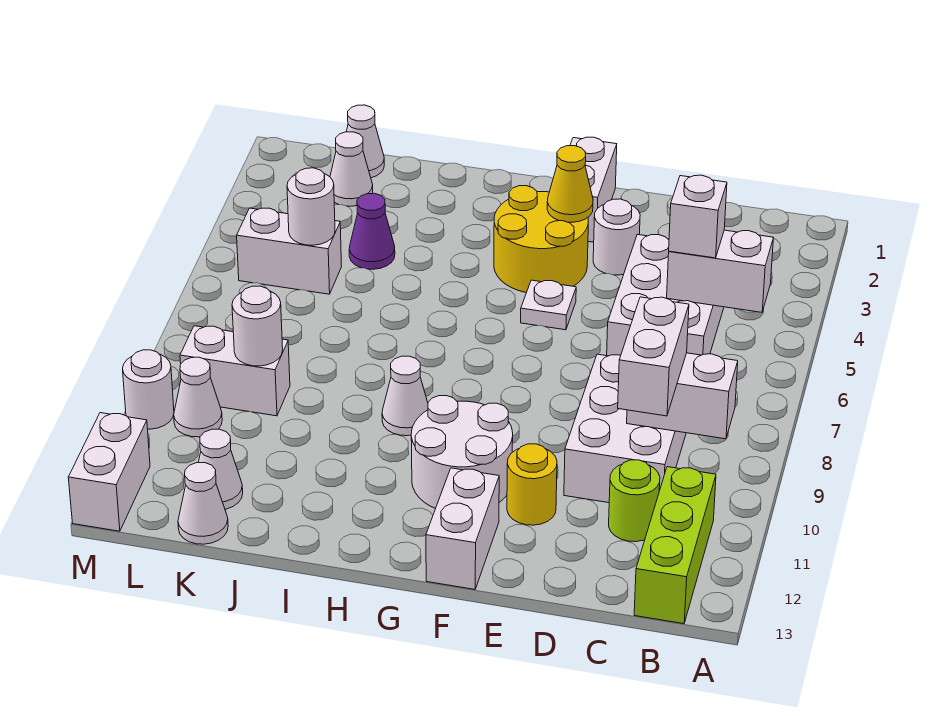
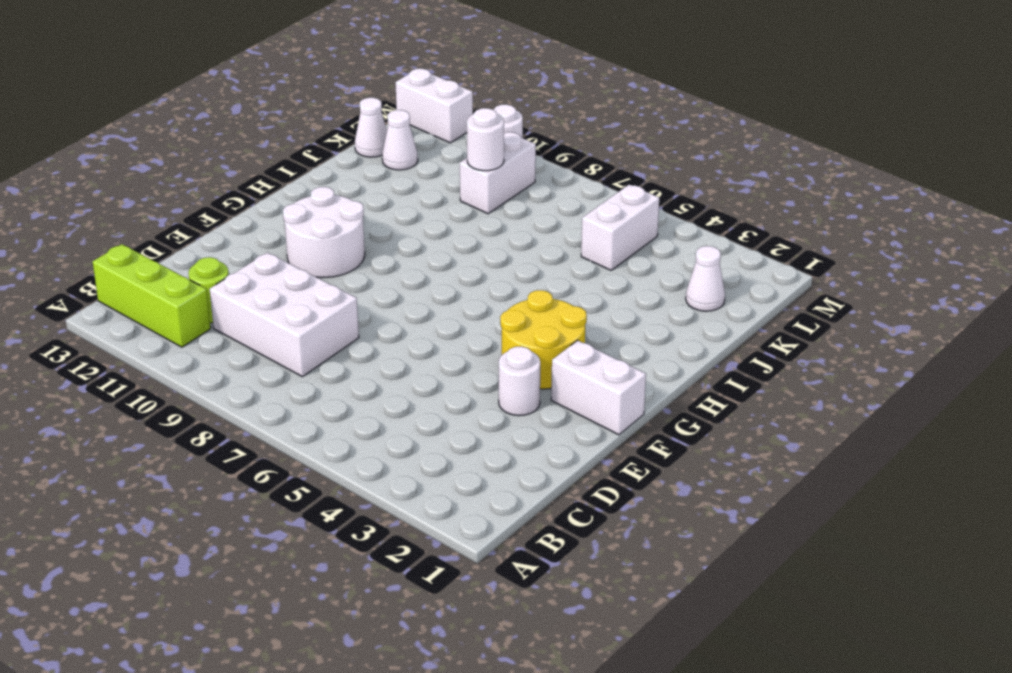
none -> white brick C4:D6 level 1
none -> yellow round brick E11 level 1
none -> white plate F5 level 1

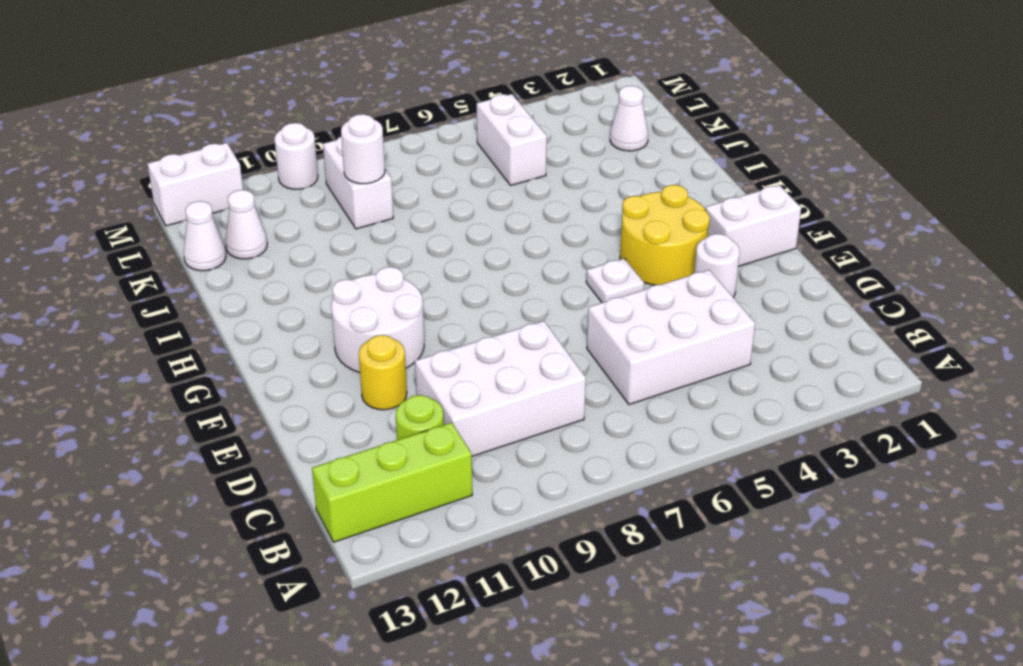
none -> white brick F12:F13 level 1
none -> white cone H9 level 1
none -> purple cone J4 level 1

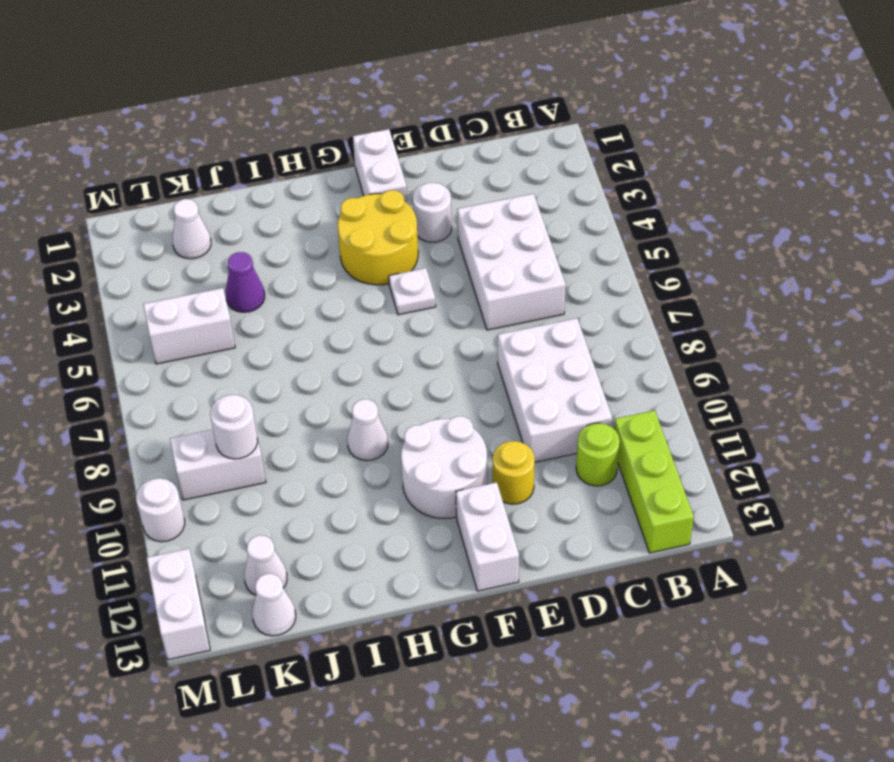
none -> white cone K1 level 1
none -> white cone L10 level 1
none -> white brick B5:C5 level 2

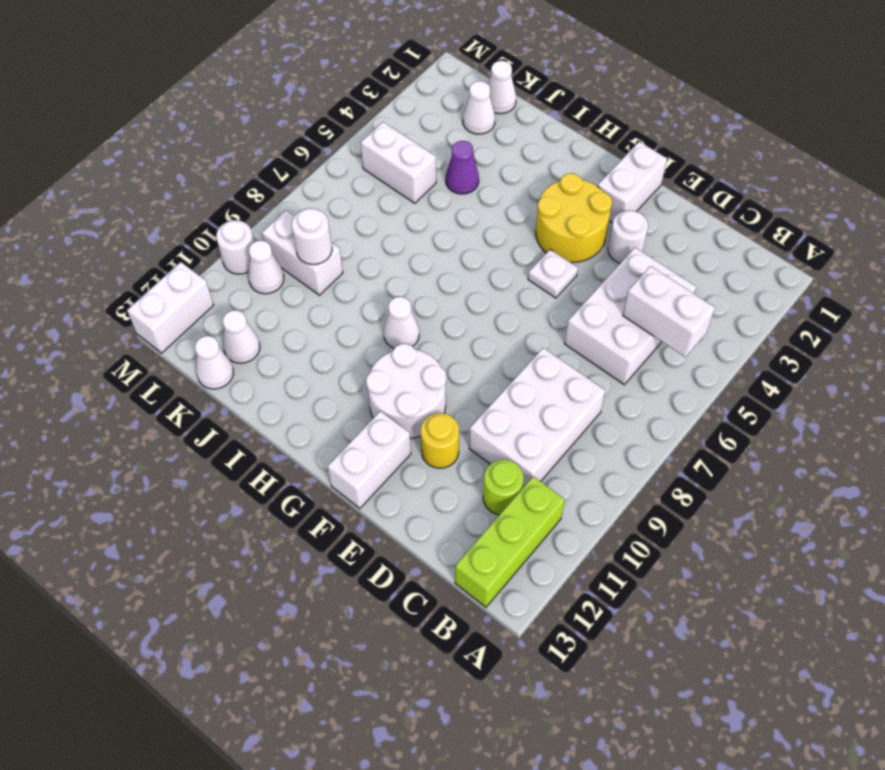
none -> white brick B9:C9 level 2
none -> yellow cone F3 level 2
none -> white round brick K5 level 2

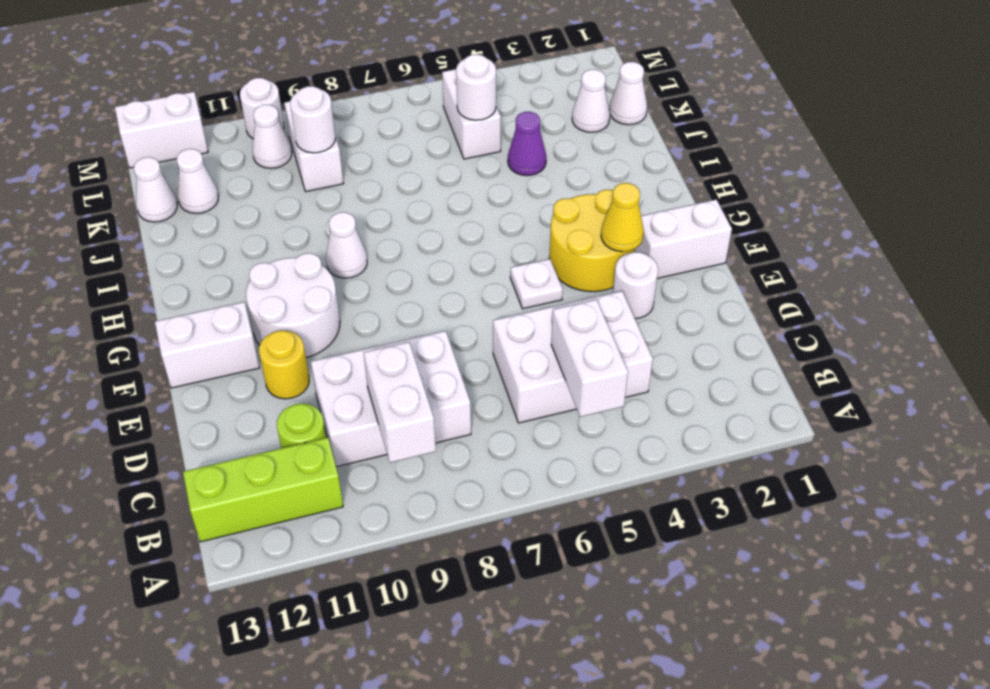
none -> white brick C5 level 3
none -> white brick C9:C10 level 3

